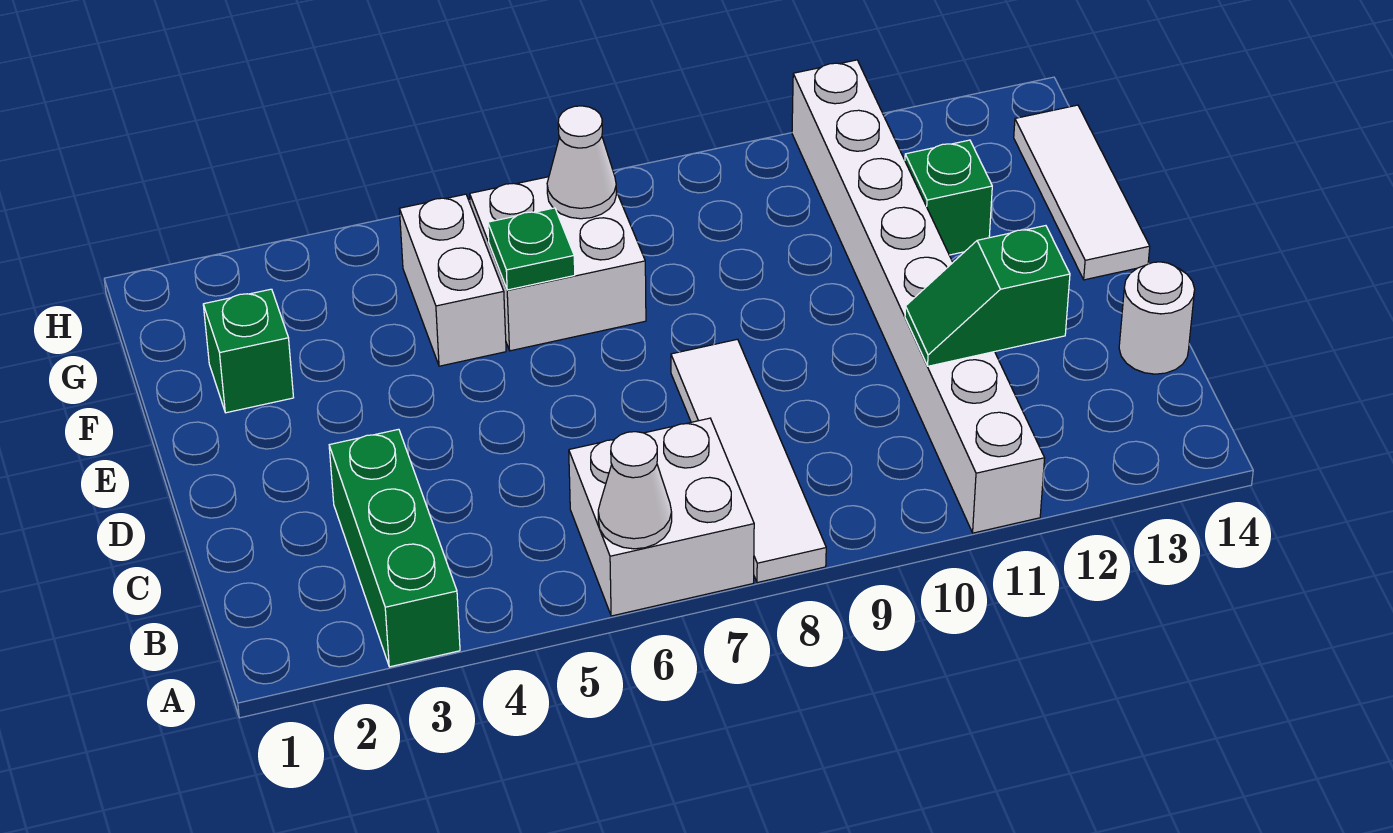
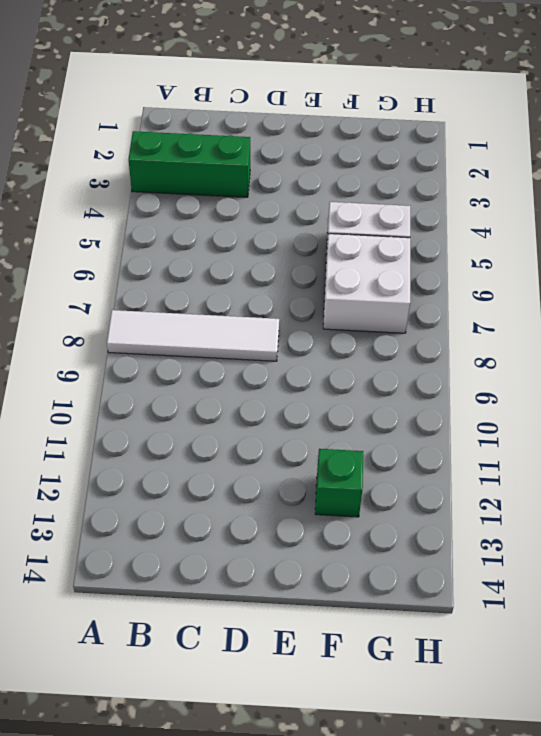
none -> white brick A6:B7 level 1
none -> white brick A11:H11 level 1
none -> white round brick C14 level 1

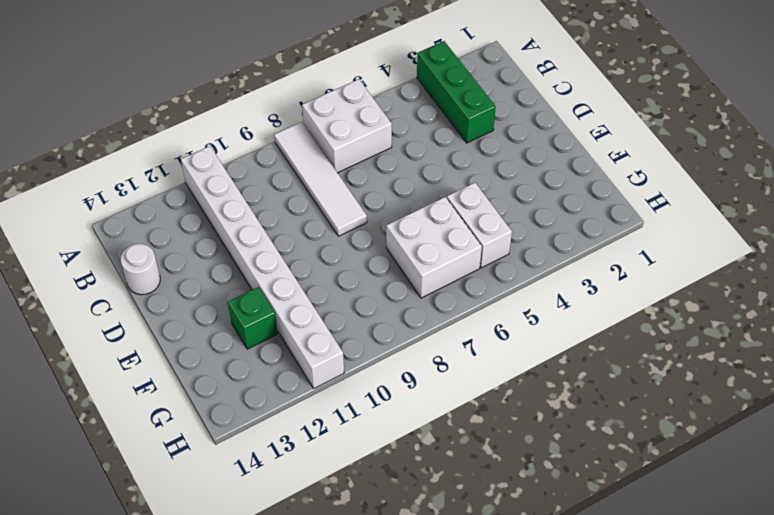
none -> white tile E14:G14 level 1
none -> green brick F2 level 1
none -> white cone A6 level 2

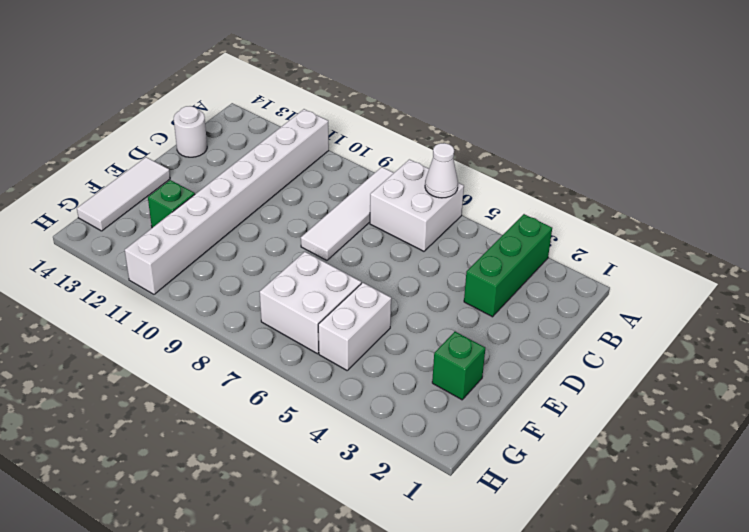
none -> green slope C11:C12 level 2 top 12
none -> green plate F6 level 2
none -> white cone G7 level 2

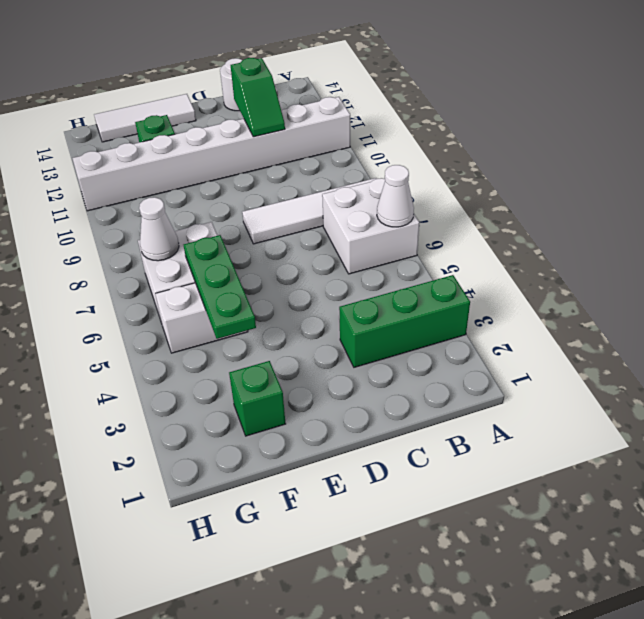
green plate F4:F6 level 2 -> green plate F6 level 2

